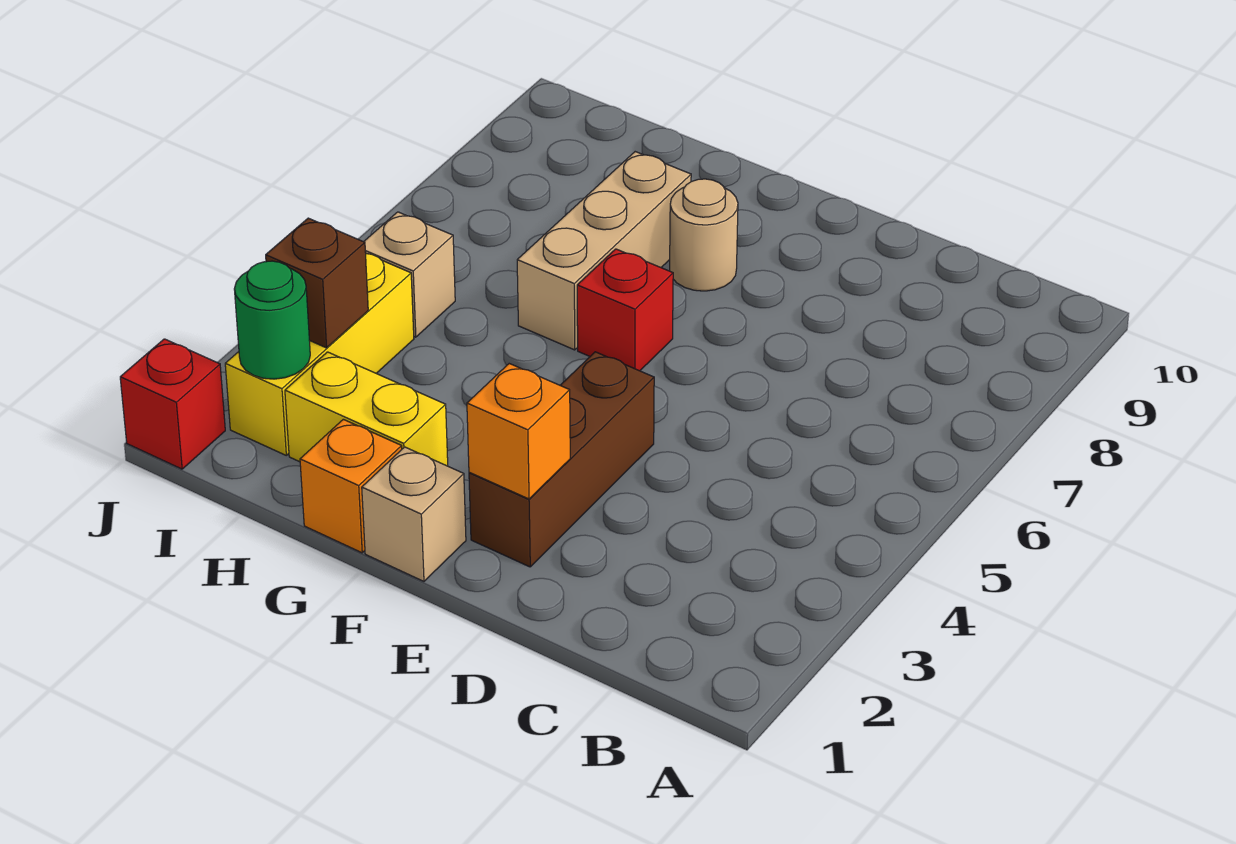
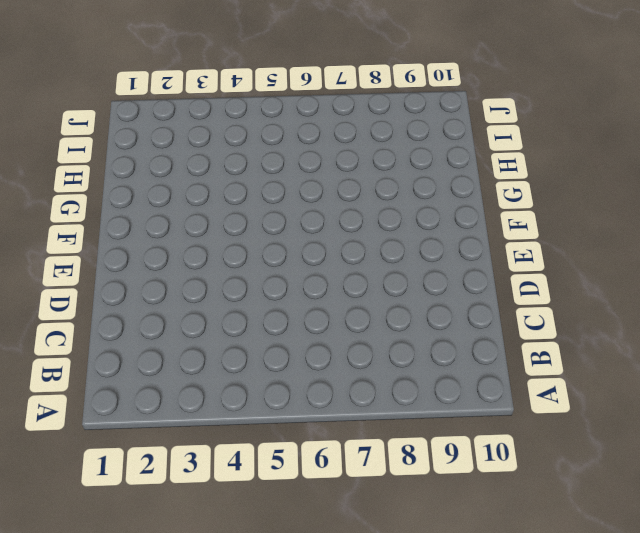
none -> brown brick E2:E4 level 1
none -> tan brick F1 level 1
none -> red brick F6 level 1

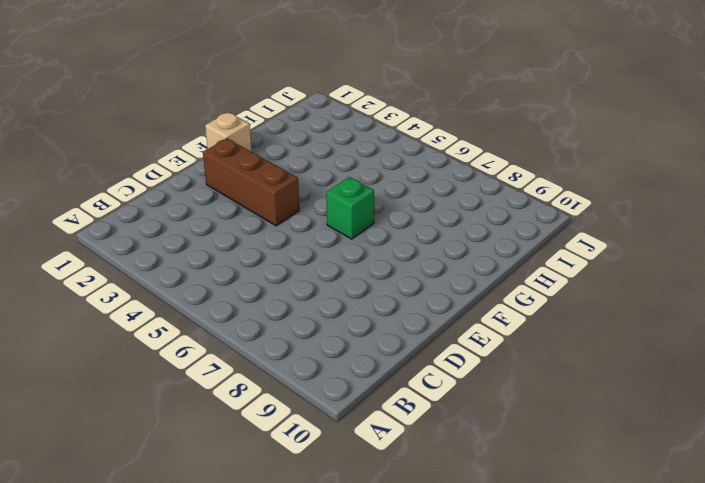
green brick F6 level 1 -> red brick F6 level 1
none -> tan round brick F8 level 1
none -> orange brick G1 level 1
none -> yellow brick G2:H2 level 1

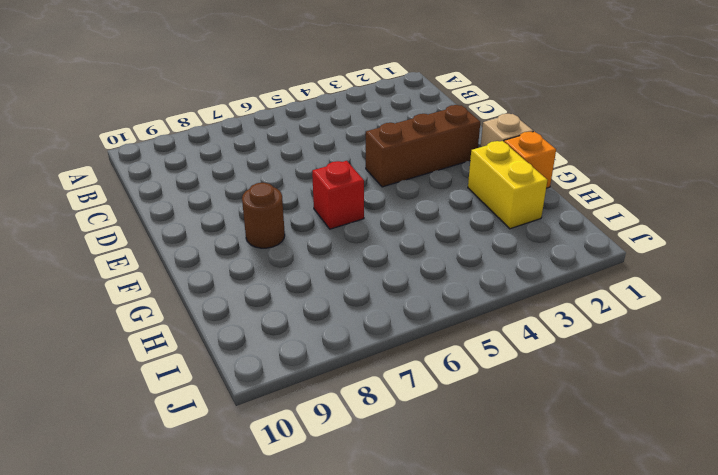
brown round brick F8 level 1 -> tan round brick F8 level 1
none -> tan brick G6:G8 level 1
none -> yellow brick I2:I4 level 1
none -> tan brick I5 level 1

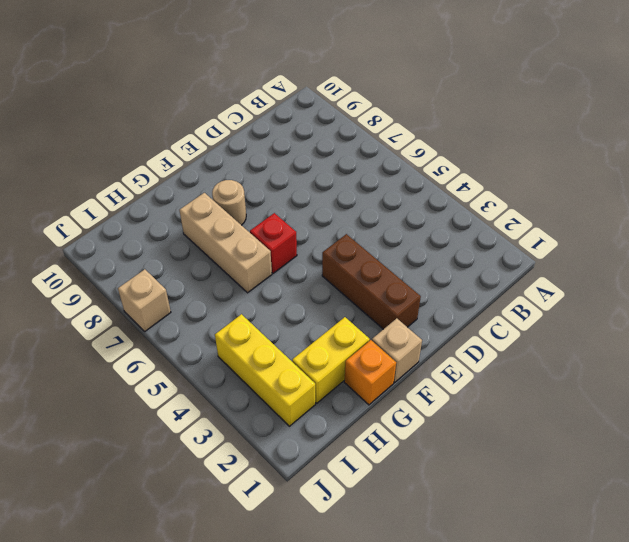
tan brick J7 level 1 -> tan brick I5 level 1
none -> red brick J1 level 1
none -> orange brick E2 level 2
none -> green round brick I2 level 2

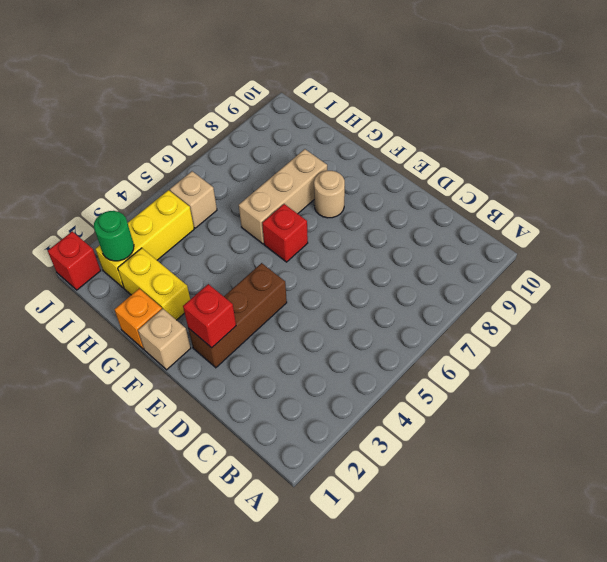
red brick E2 level 2 -> orange brick E2 level 2
none -> brown brick I3 level 2

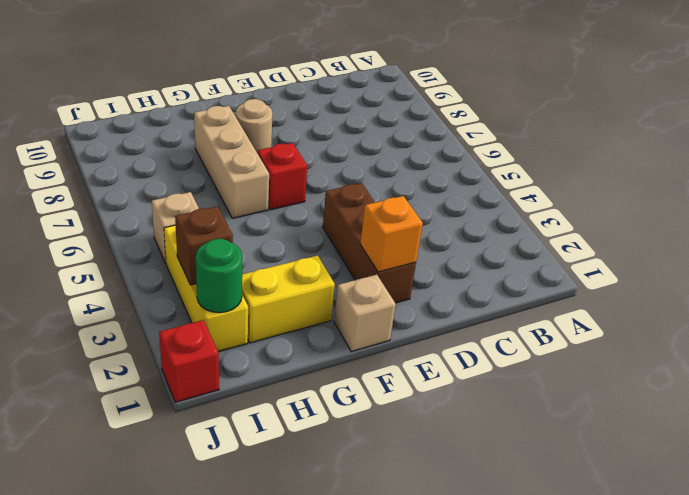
none -> orange brick G1 level 1

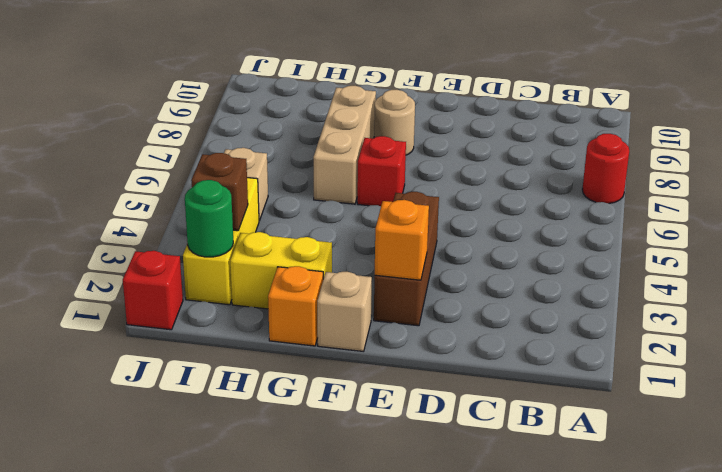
red round brick A7 level 1 -> none

